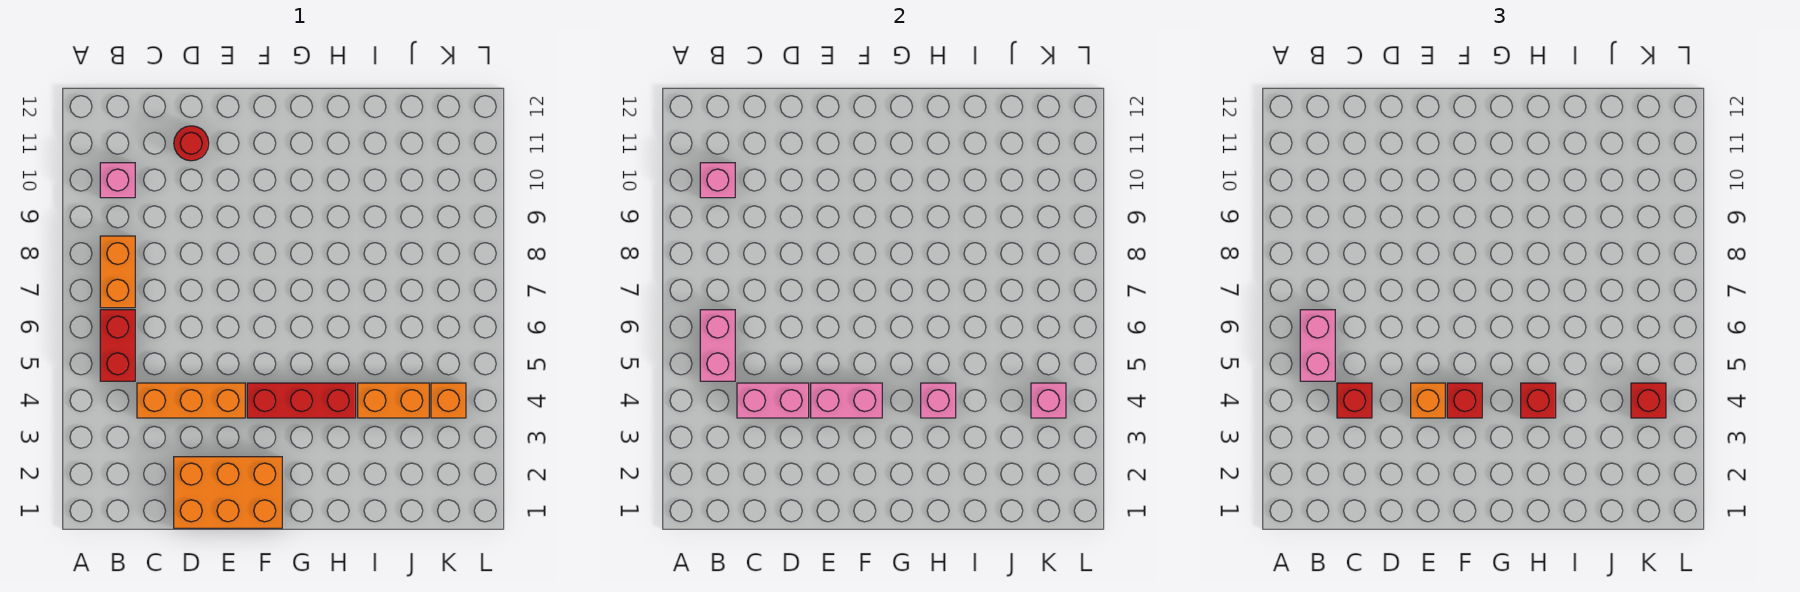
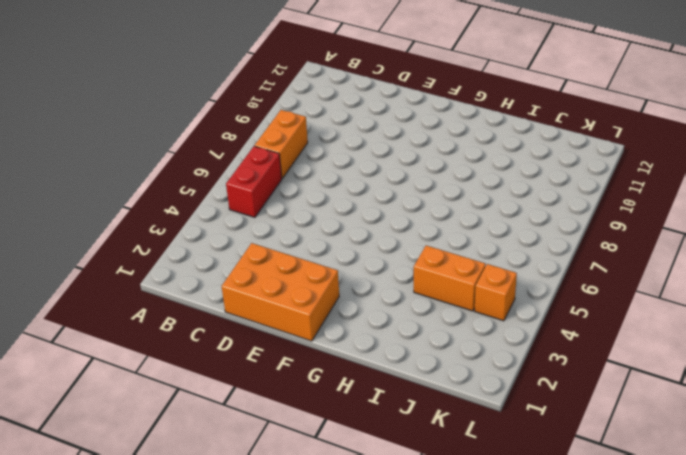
none -> pink brick B10 level 1
none -> orange brick C4:E4 level 1
none -> red round brick D11 level 1

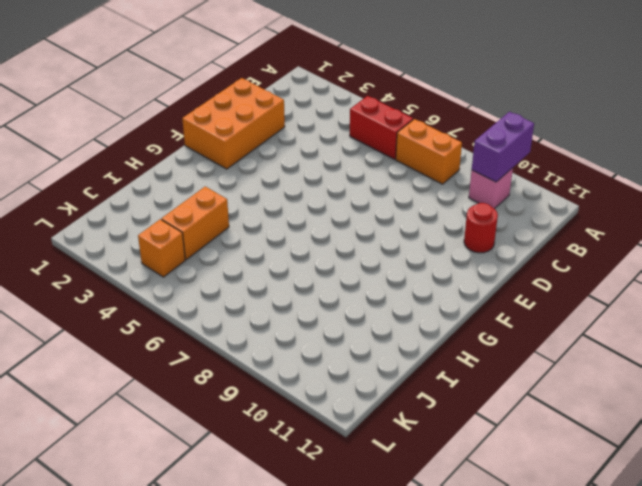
purple brick A10:B10 level 2 -> pink brick B10 level 2
none -> orange brick C4:E4 level 1
none -> red brick F4:H4 level 1
none -> pink brick B5:B6 level 2

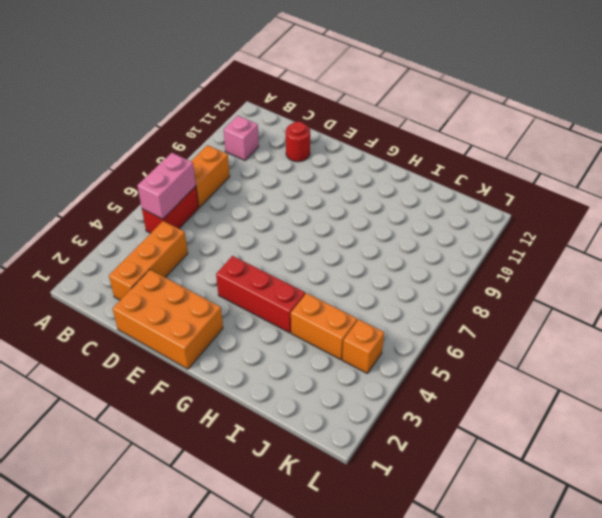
orange brick C2:C4 level 1 -> orange brick C4:E4 level 1
none -> pink brick B10 level 2
none -> pink brick C4:D4 level 2
none -> pink brick E4:F4 level 2

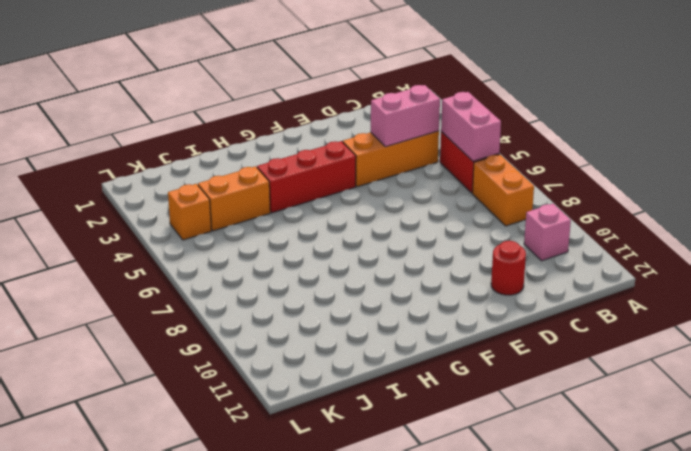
none -> orange brick D1:F2 level 1
none -> pink brick B10 level 2
none -> pink brick E4:F4 level 2

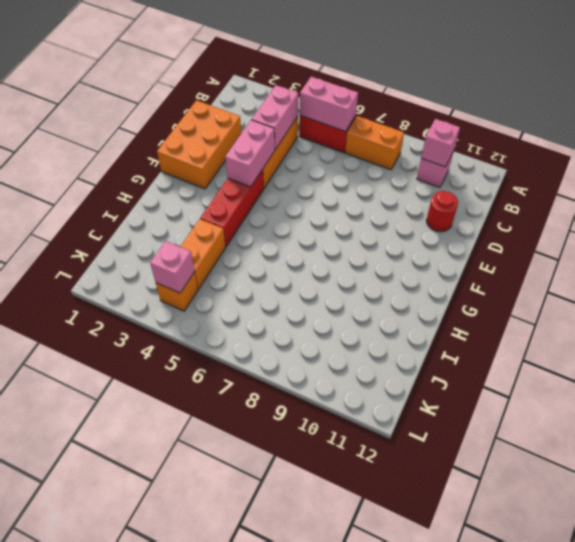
none -> pink brick H4 level 2
none -> pink brick B5:B6 level 3
none -> red brick C4 level 3

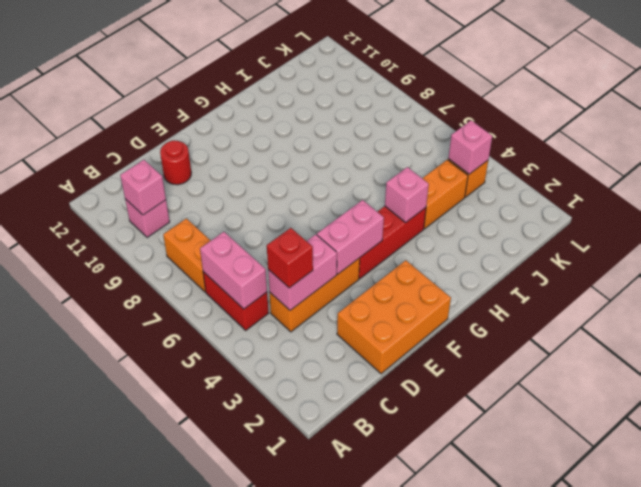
none -> pink brick B5:B6 level 3
none -> orange brick E4 level 3
none -> red brick F4 level 3

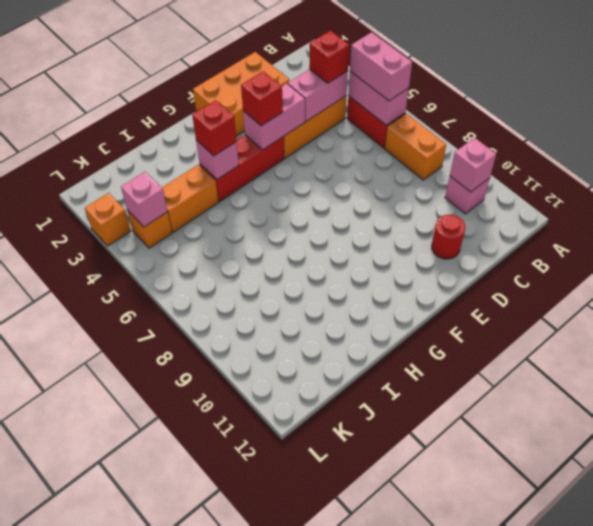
orange brick L3 level 1 -> orange brick E4 level 3
none -> red brick K4 level 3

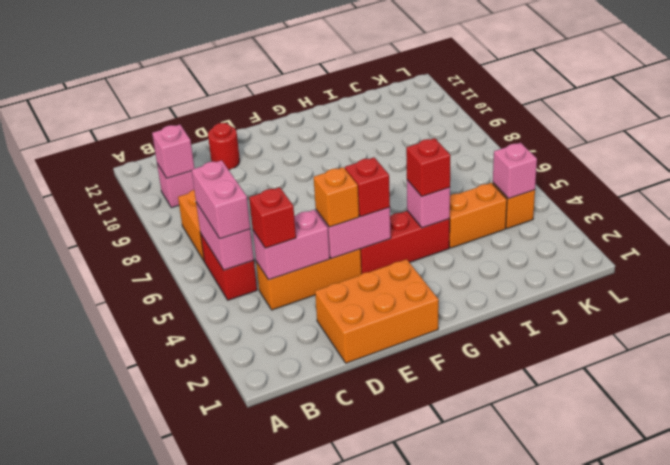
none -> red brick K4 level 3

